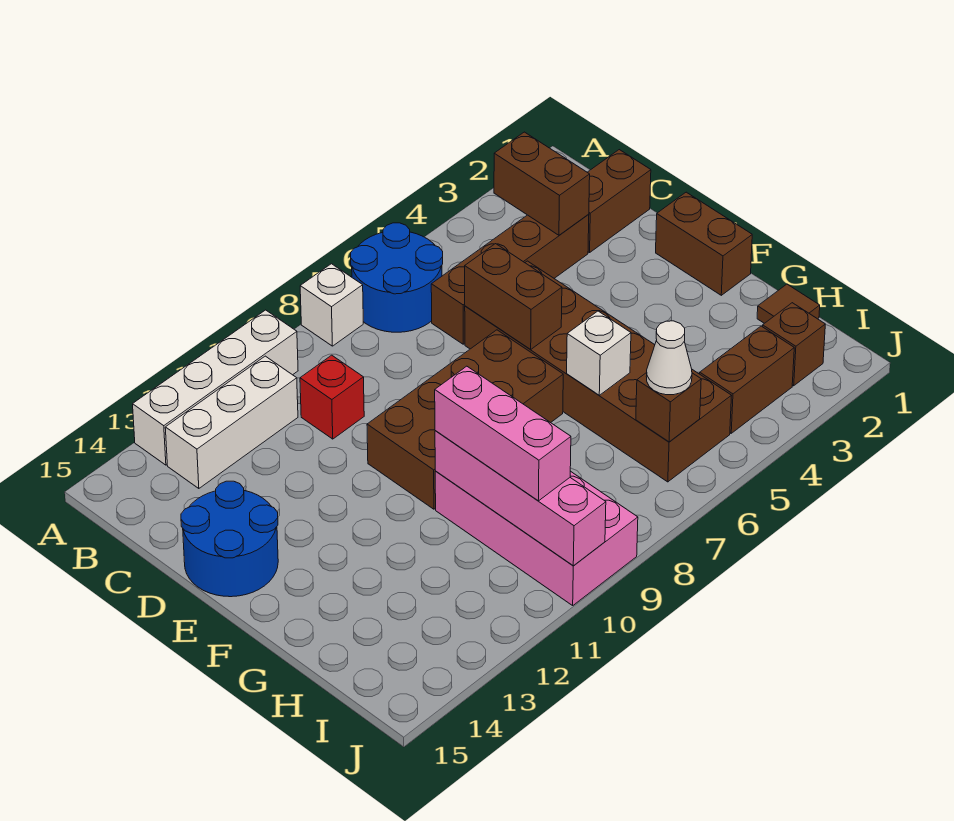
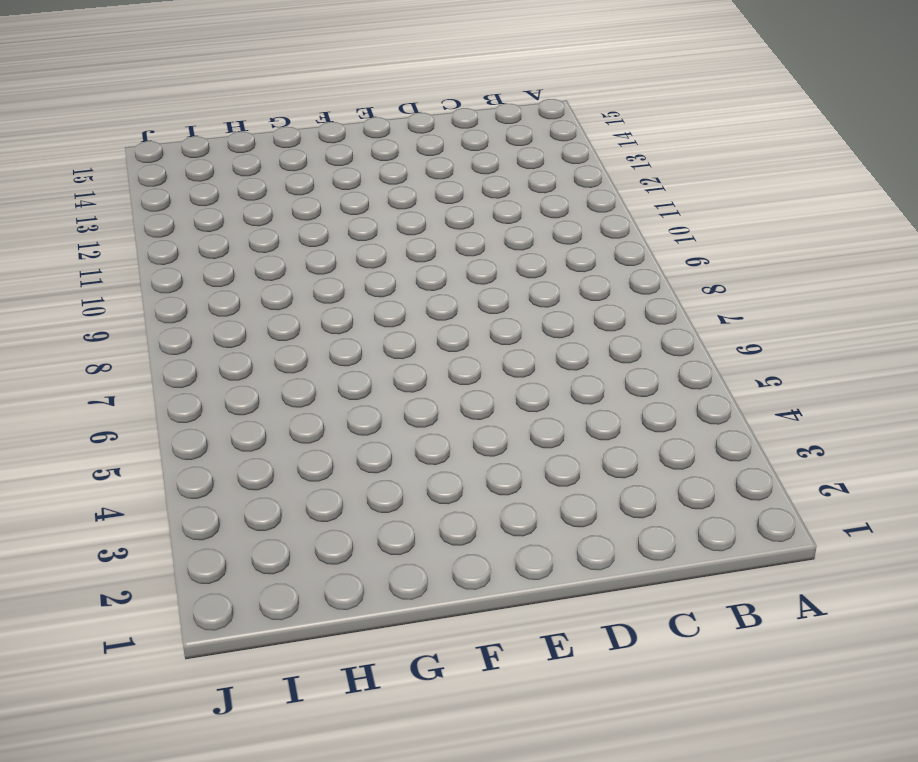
none -> blue round brick A6:B7 level 1
none -> white brick A8 level 1
none -> white brick A10:A13 level 1

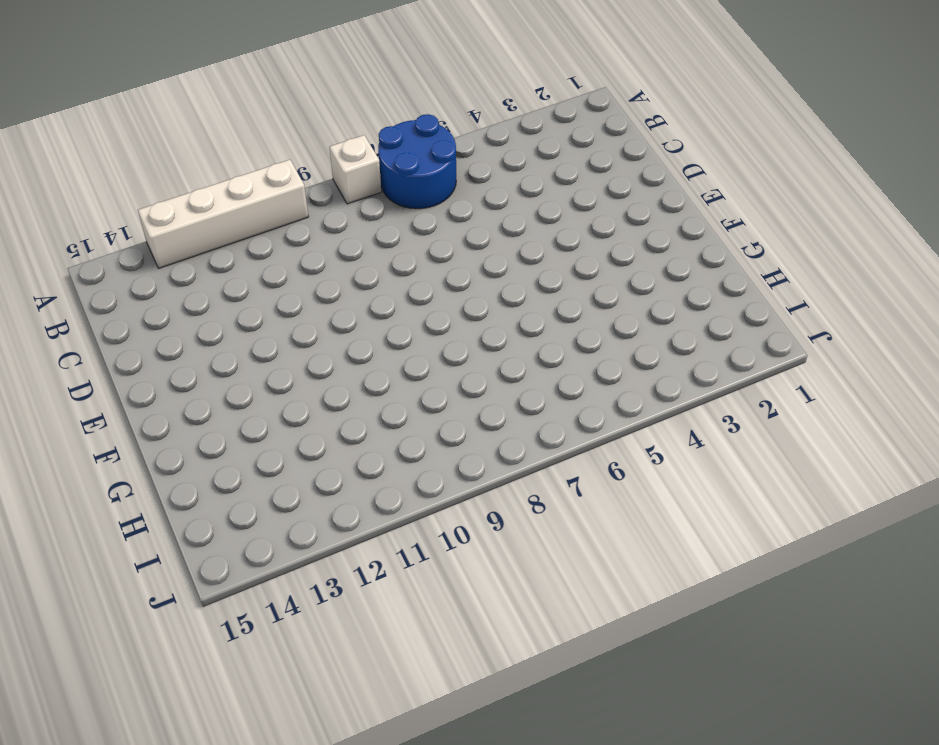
none -> white brick B11:B13 level 1
none -> brown brick C1:C2 level 1
none -> brown brick C3:C6 level 1

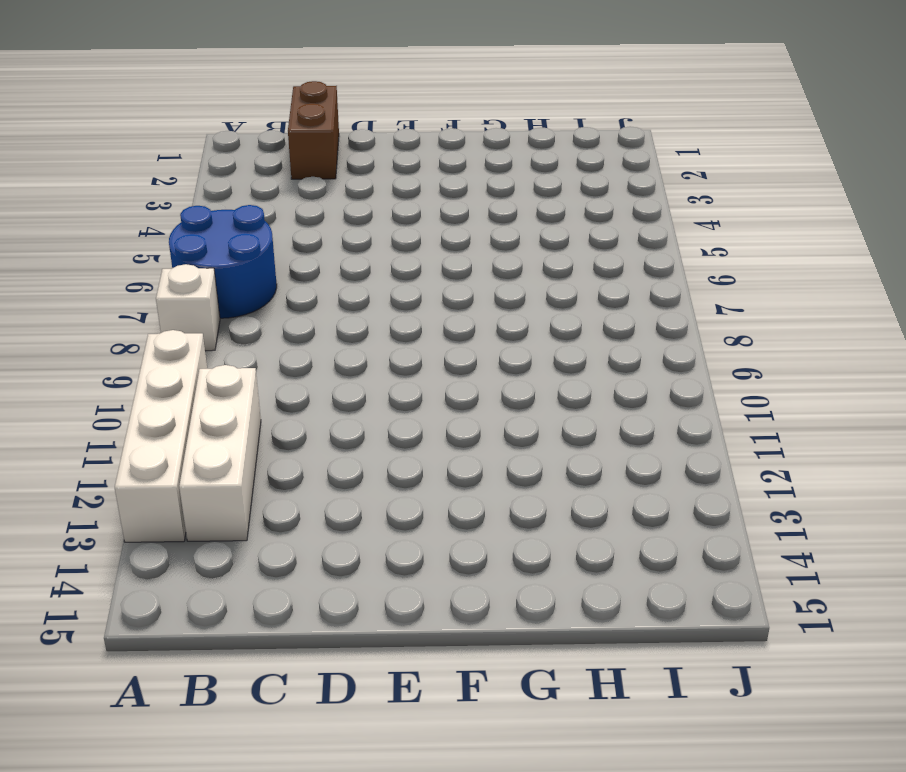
none -> brown brick C3:C6 level 1
none -> red brick C10 level 1
none -> brown brick D5:I6 level 1

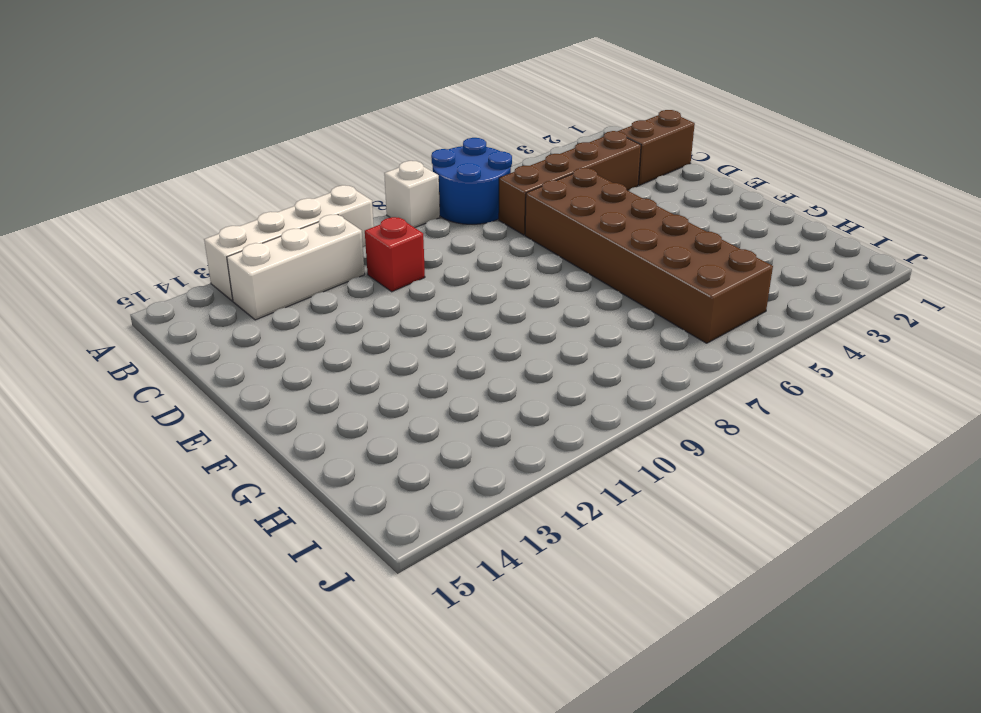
none -> blue round brick D14:E15 level 1
none -> brown brick E1:F1 level 1
none -> brown brick E7:F10 level 1

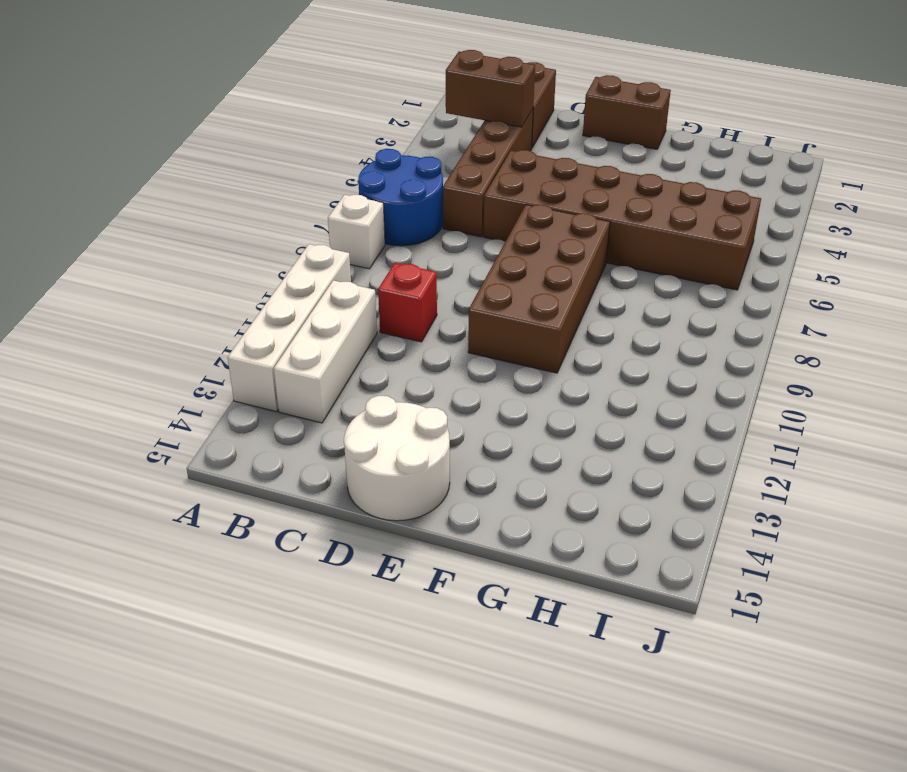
white round brick D14:E15 level 1 -> blue round brick D14:E15 level 1
none -> pink brick G9:J10 level 1
none -> brown tile H1 level 1
none -> brown brick I2 level 1

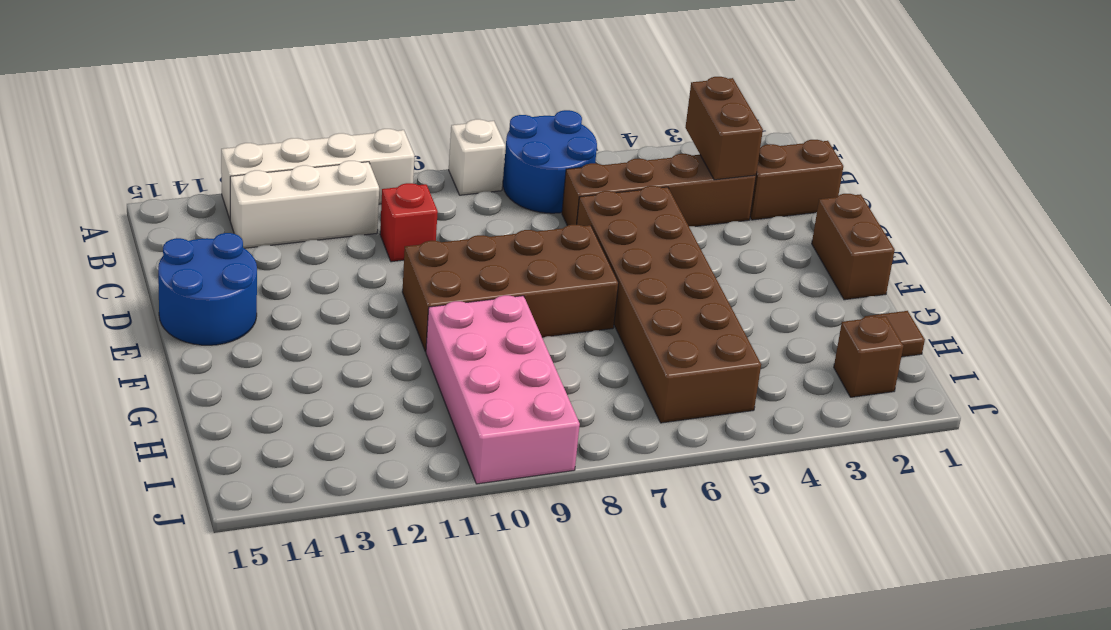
none -> brown brick I3:I4 level 1
none -> brown brick D6:E6 level 2
none -> white brick G6 level 2

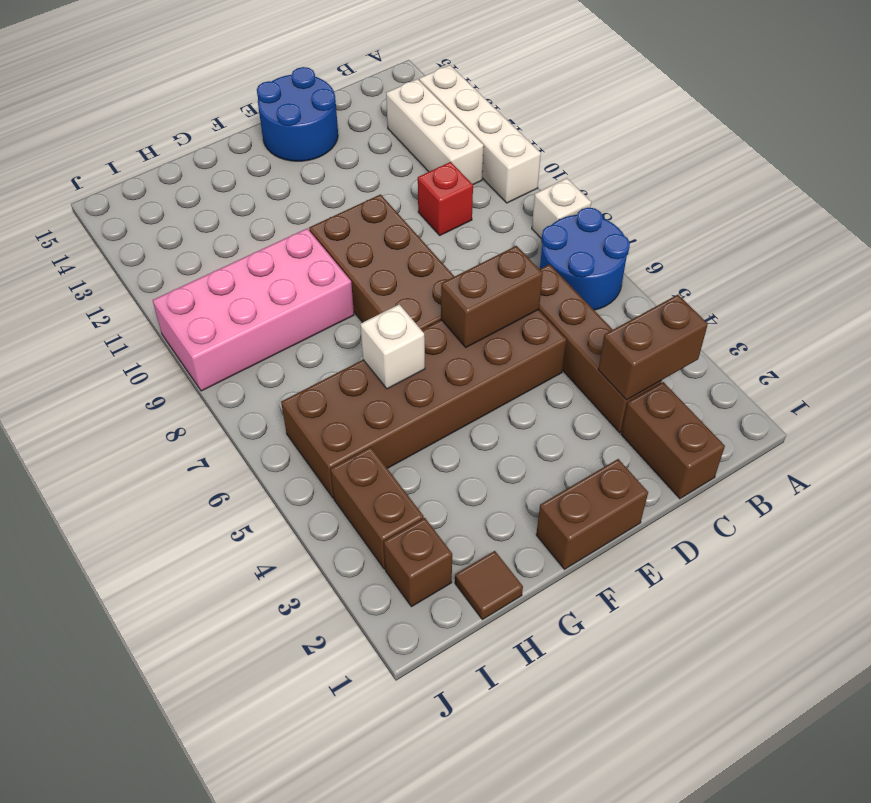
none -> pink brick G10:J10 level 2
none -> brown brick I6 level 2
none -> pink brick G10:I10 level 3

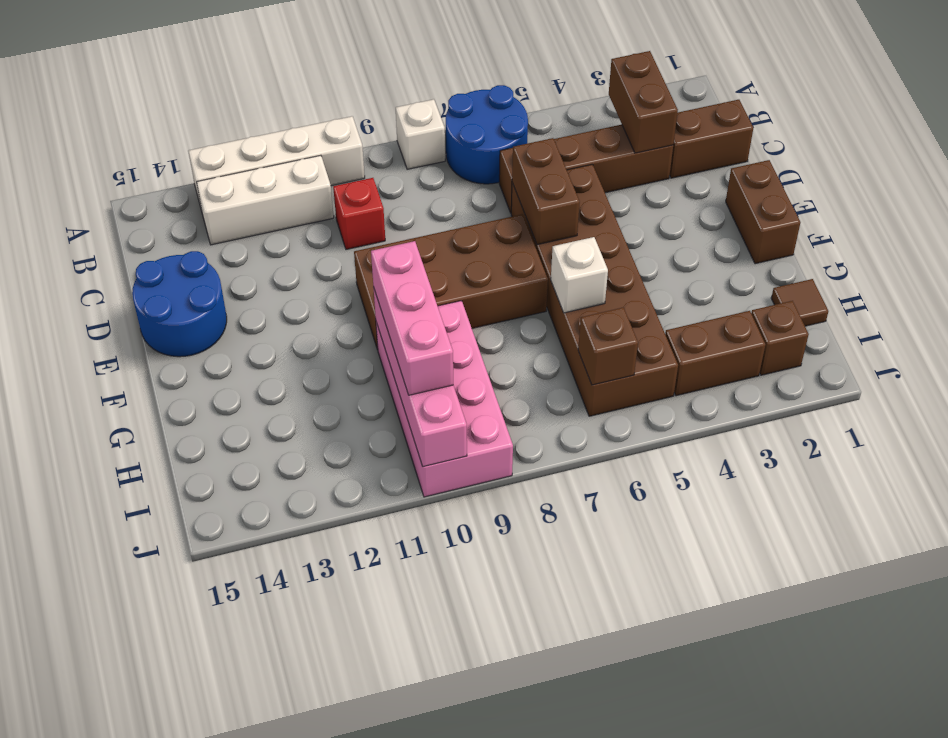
none -> white cone I6 level 3

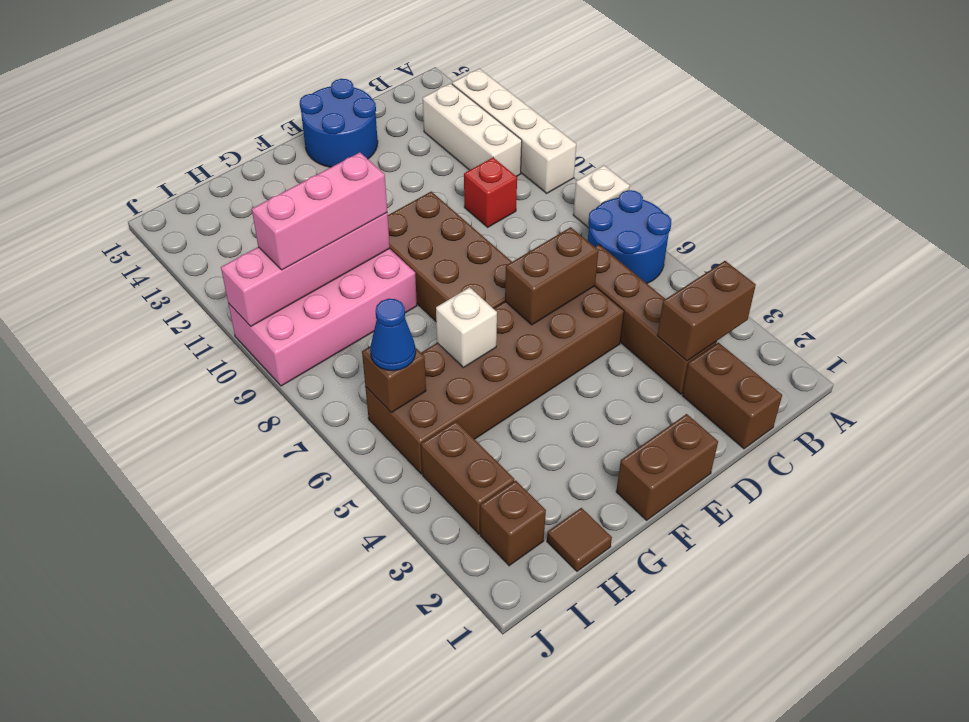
blue cone I6 level 3 -> white cone I6 level 3

